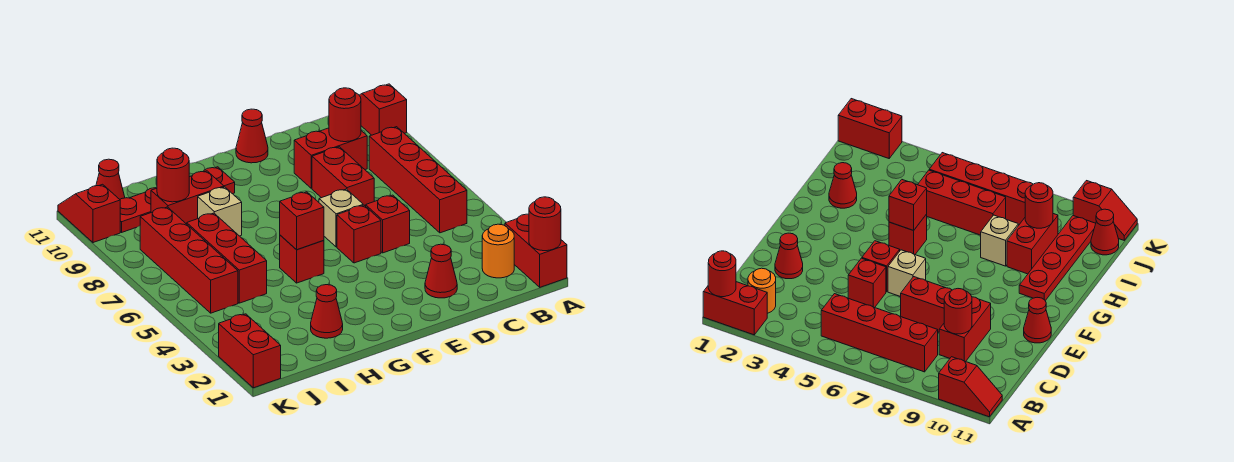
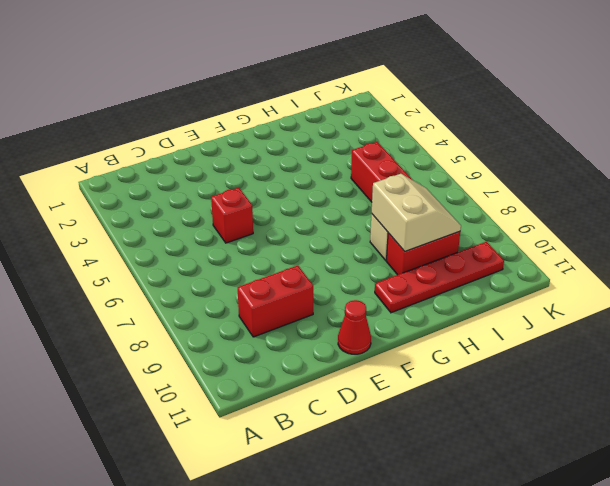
tan slope H8:I9 level 2 top H -> red round brick I9 level 2
none -> red brick A1:A2 level 1
none -> red slope A10:A11 level 1 top 10
none -> orange round brick B2 level 1

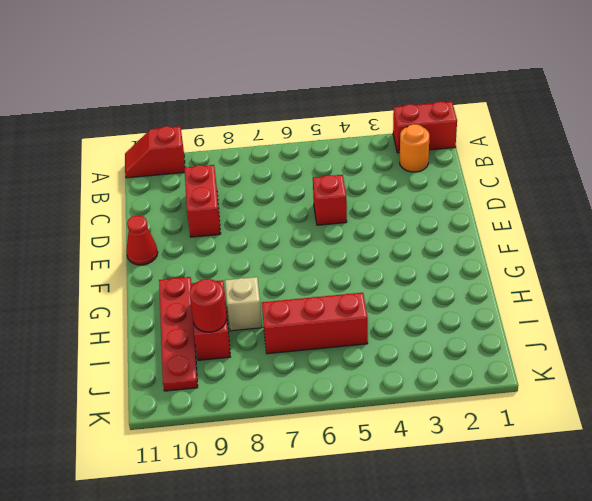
none -> red brick B5:B8 level 1
none -> red cone D2 level 1
none -> red brick D7:D8 level 1

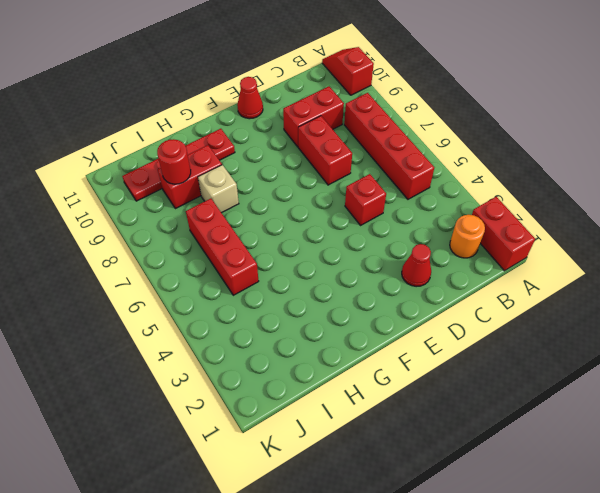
none -> red brick E5 level 1
none -> tan brick E6 level 1
none -> red brick G5 level 1

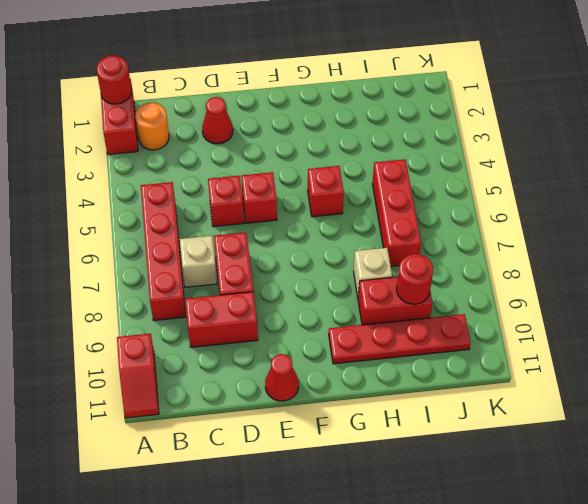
tan brick C7 level 1 -> tan brick E6 level 1
none -> red cone H2 level 1
none -> red brick J5:J8 level 1
none -> red cone J11 level 1

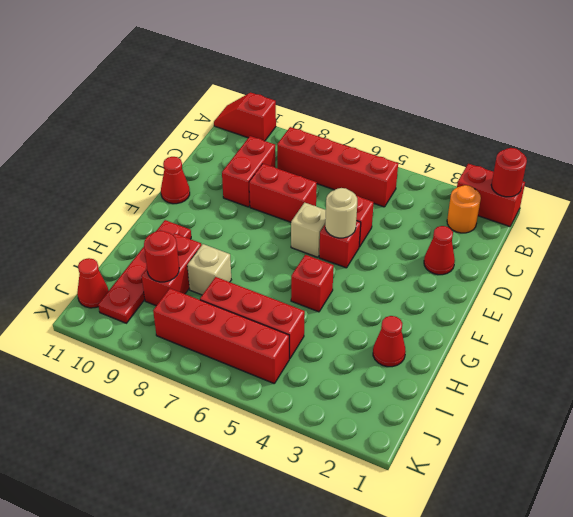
tan round brick E5 level 2 -> none
none -> red brick K1:K2 level 1
none -> red slope K10:K11 level 1 top 10
none -> red round brick C9 level 2

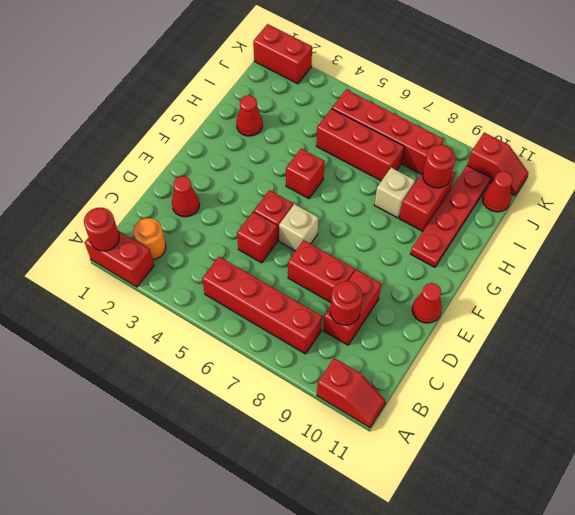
none -> red brick G5 level 2

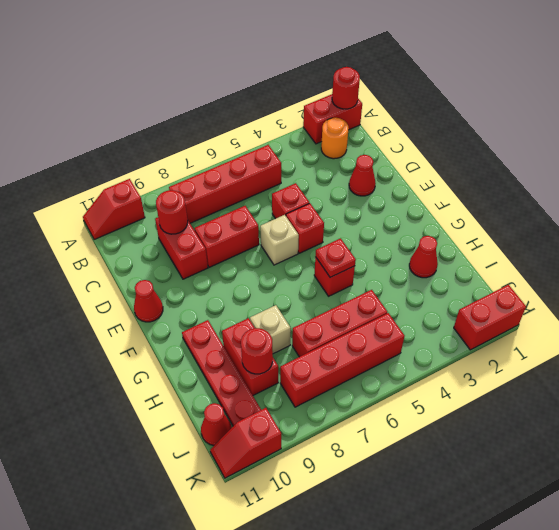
red plate G5 level 2 -> red brick G5 level 2

